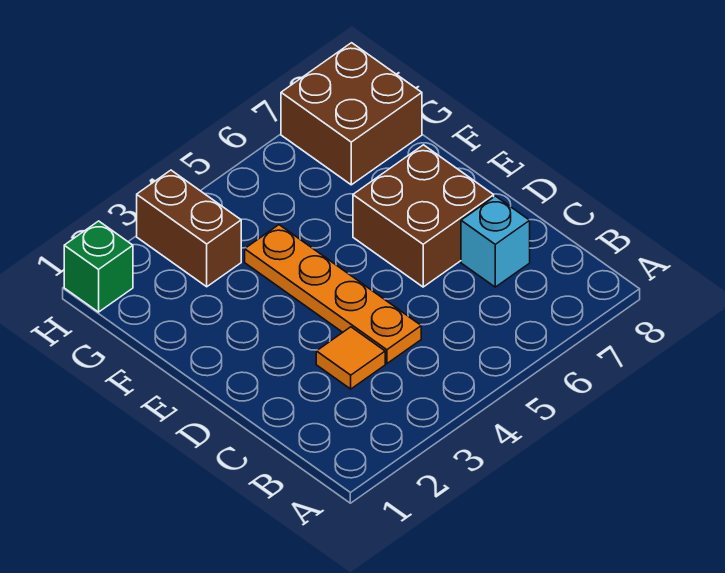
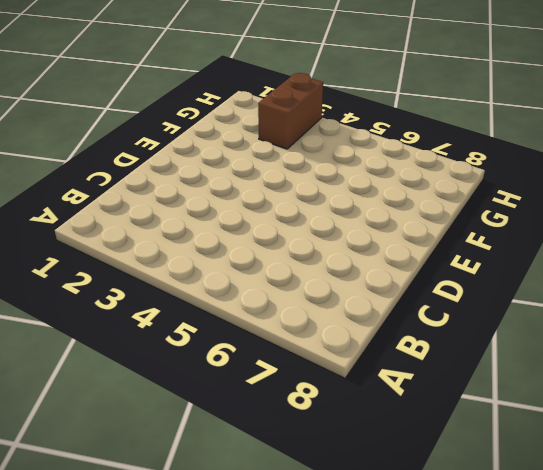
none -> orange tile C3 level 1
none -> orange plate C4:F4 level 1

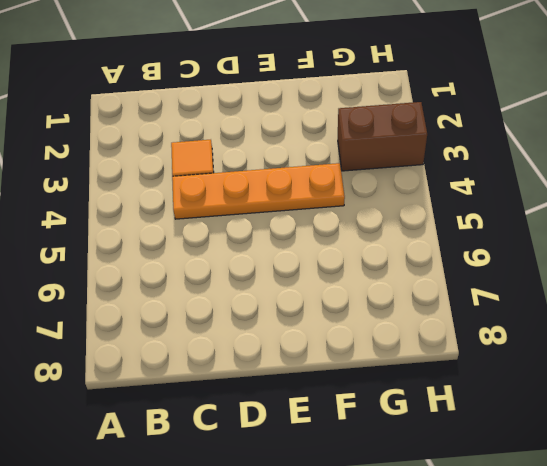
none -> cyan brick C7 level 1
none -> brown brick D6:E7 level 1

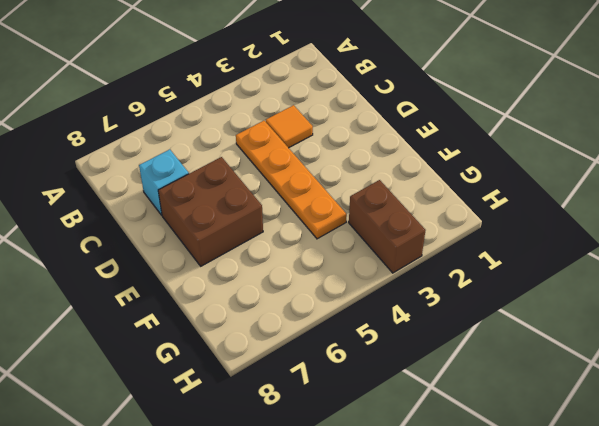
none -> brown brick G7:H8 level 1
none -> green brick H1 level 1

